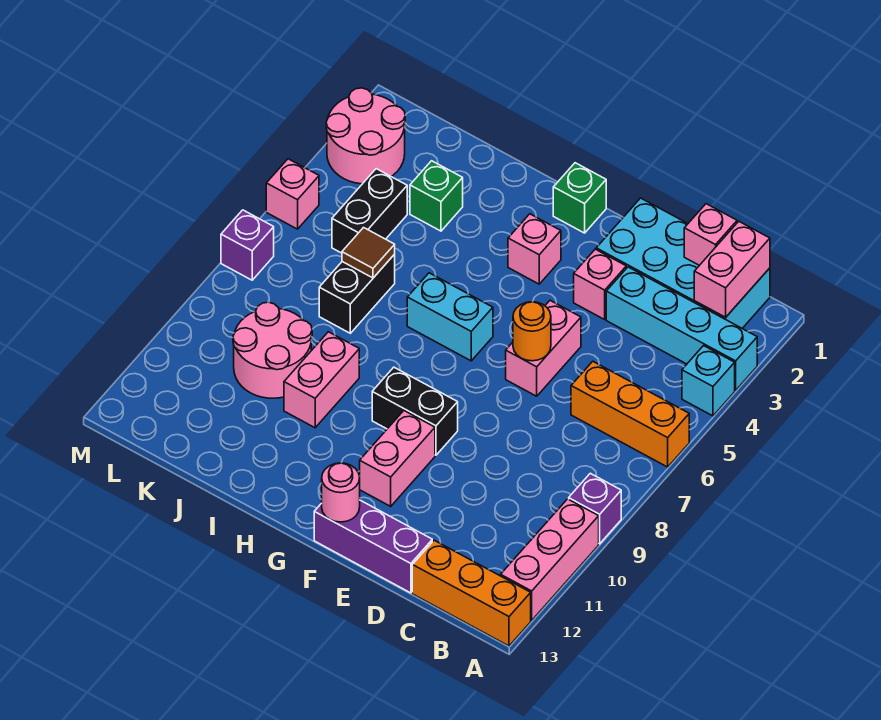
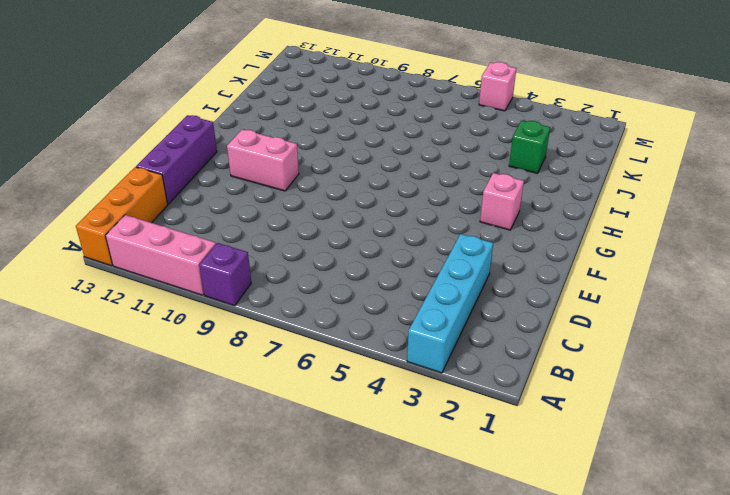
none -> cyan brick A4 level 1
none -> orange brick A6:C6 level 1
none -> cyan brick B1:E2 level 1

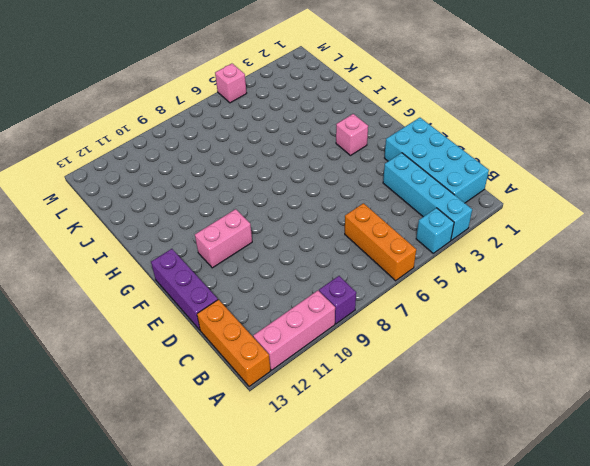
none -> pink brick E3 level 1
none -> pink brick E5:E6 level 1
none -> black brick F9:G9 level 1

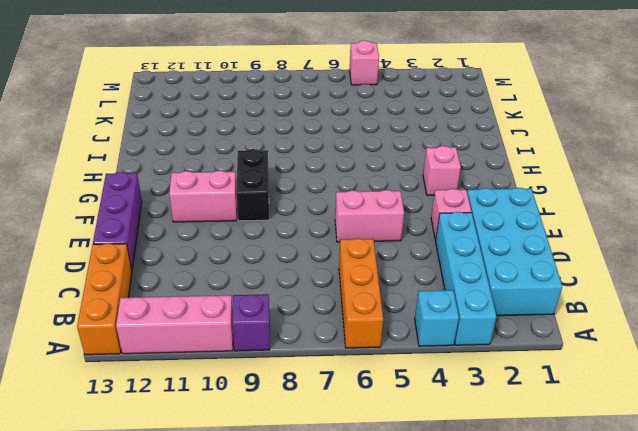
none -> green brick G1 level 1
none -> cyan brick G6:H6 level 1
none -> pink brick I9:I10 level 1

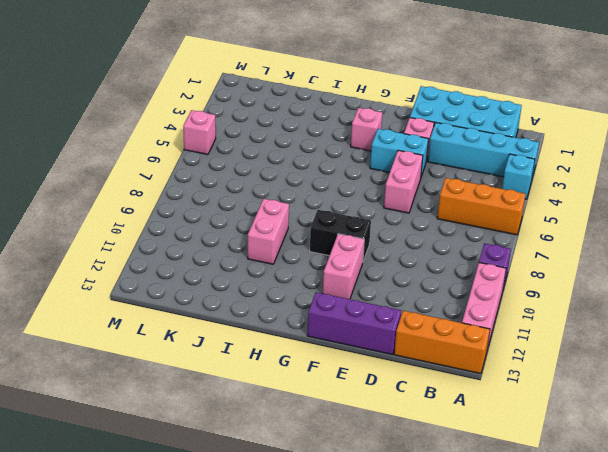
cyan brick E4:F4 level 1 -> cyan brick G6:H6 level 1
none -> green brick G1 level 1
none -> green brick J3 level 1
none -> black brick J6:J7 level 1

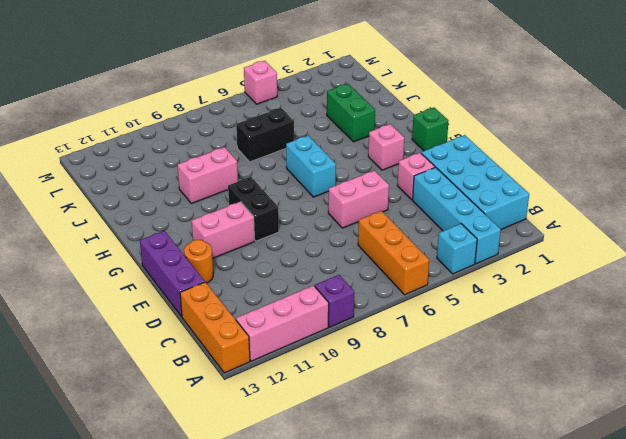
orange round brick E12 level 1 -> orange round brick E6 level 2
green brick I3:J3 level 1 -> green brick J3 level 1
none -> pink round brick J9:K10 level 1
none -> black brick K4:K5 level 1
none -> pink round brick L2:M3 level 1

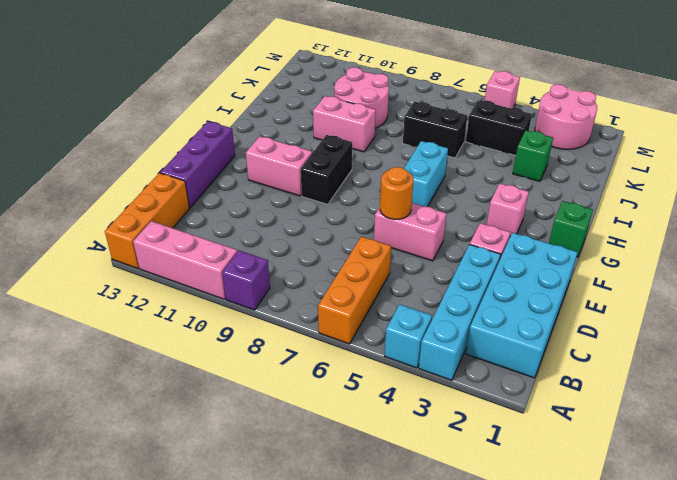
none -> purple brick M7 level 1
none -> pink brick B1:B2 level 2
none -> pink brick C1 level 2

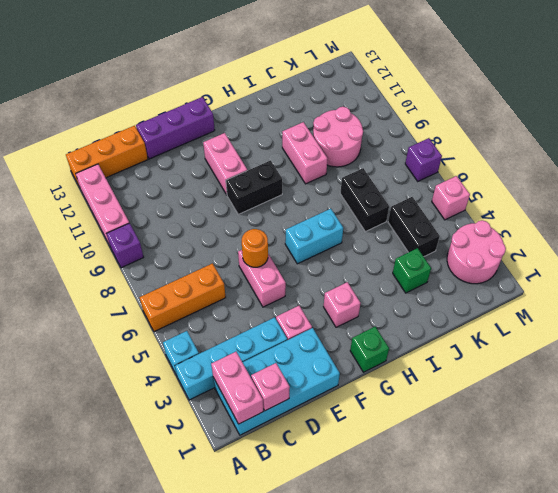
none -> pink round brick F13 level 2
none -> brown tile J6 level 2

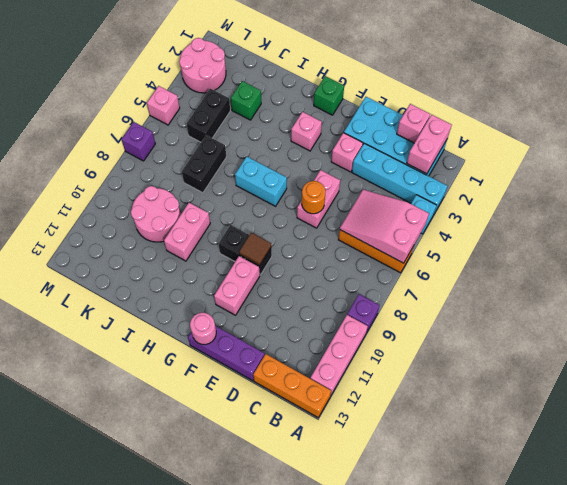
pink slope A5:C6 level 2 top A -> none
brown tile F9 level 2 -> brown tile J6 level 2

